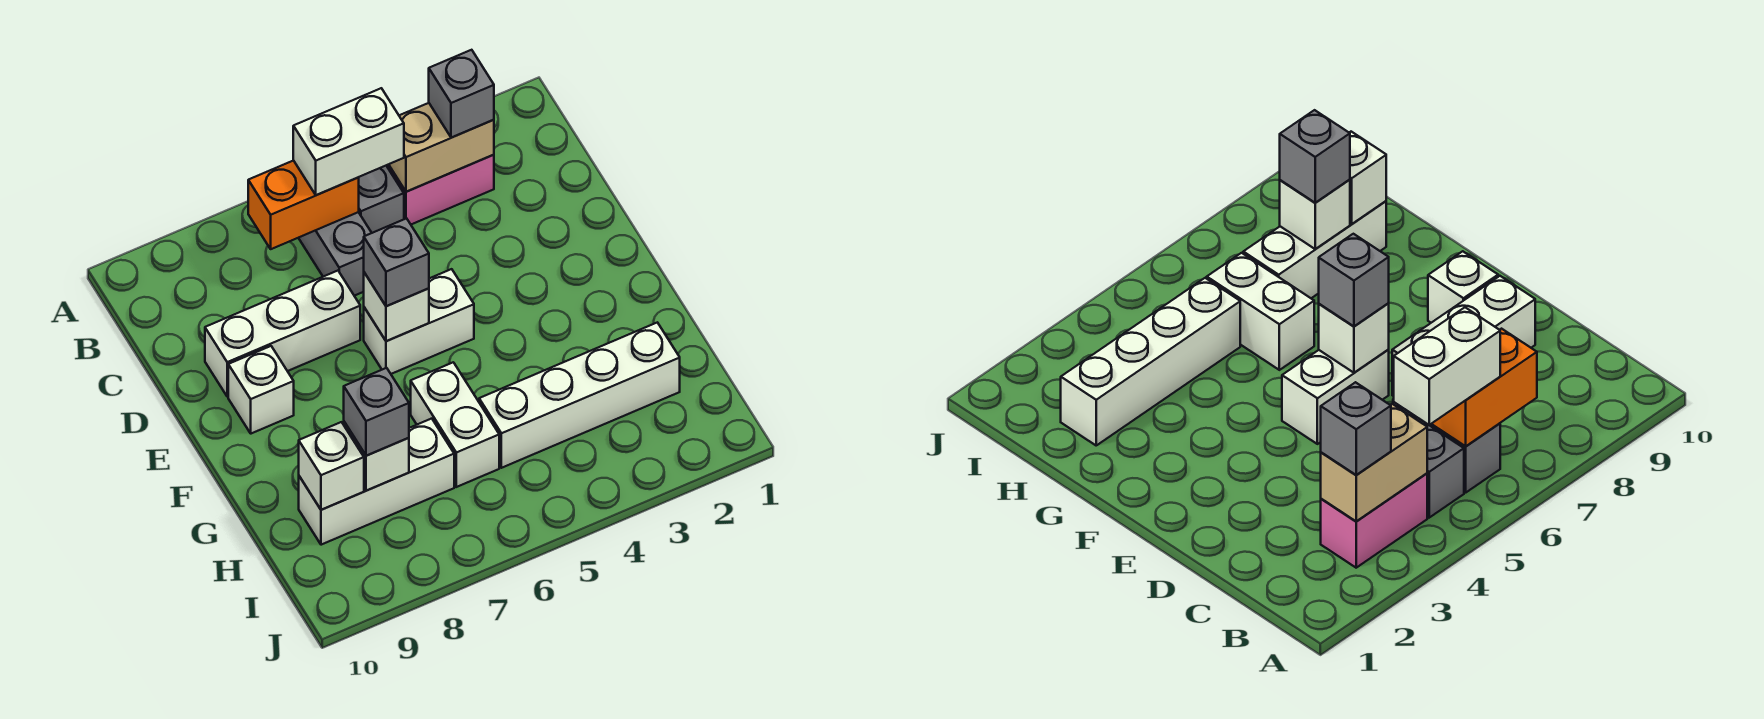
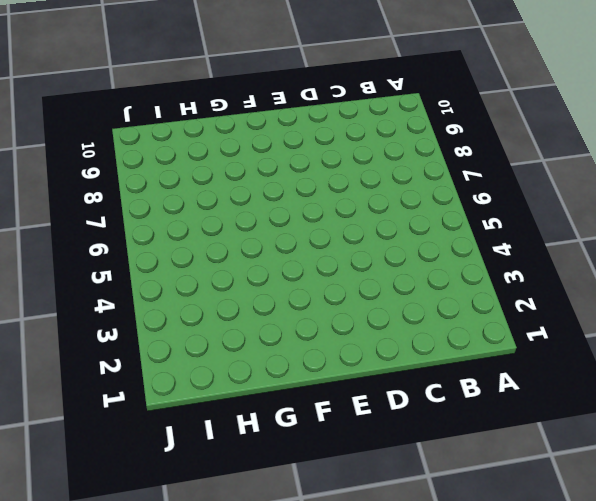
none -> pink brick B3:B4 level 1
none -> grey brick B5 level 1
none -> grey brick B6:C6 level 1

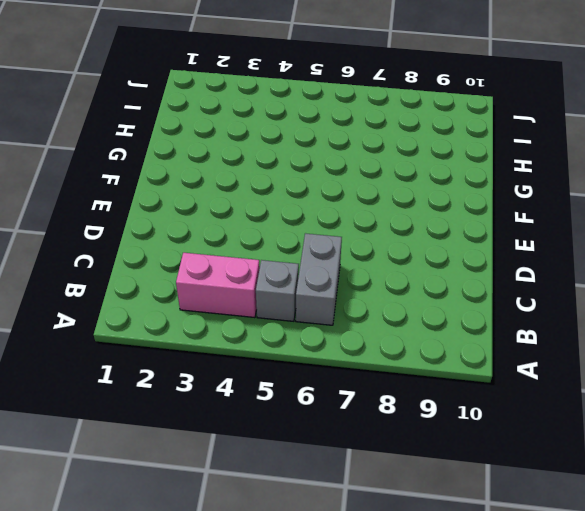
none -> white brick D7:D9 level 1
none -> white brick E5:E6 level 1
none -> white brick E9 level 1

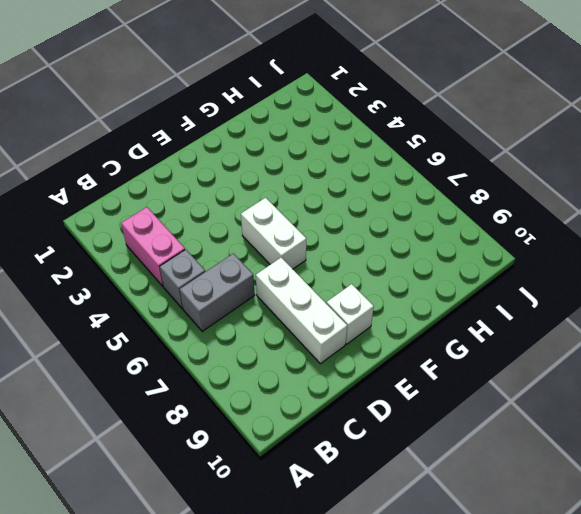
none -> white brick G6:H6 level 1
none -> white brick H2:H5 level 1
none -> white brick H7:H9 level 1

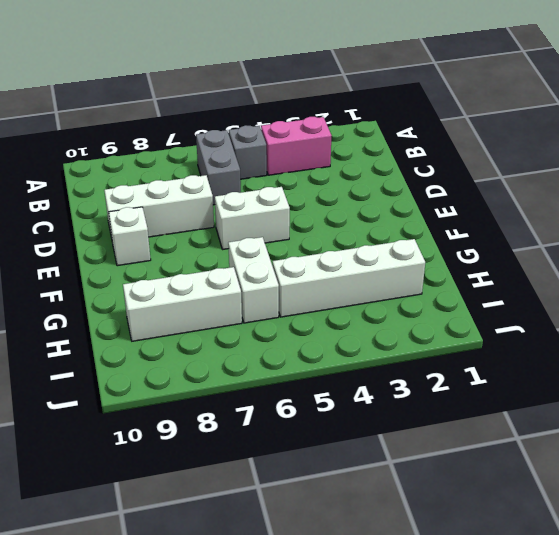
none -> tan brick B3:B4 level 2
none -> orange brick B6:B7 level 2
none -> white brick E6 level 2

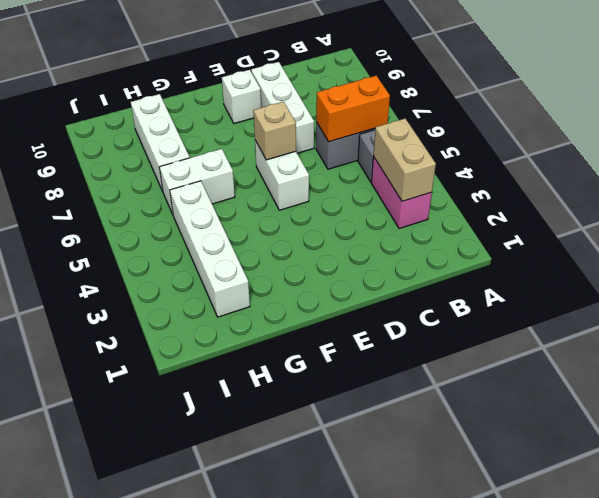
orange brick B6:C6 level 2 -> orange brick B6:B7 level 2
tan brick E6 level 2 -> white brick E6 level 2
none -> white brick H8 level 2
none -> white brick H9 level 2
none -> grey brick B3 level 3

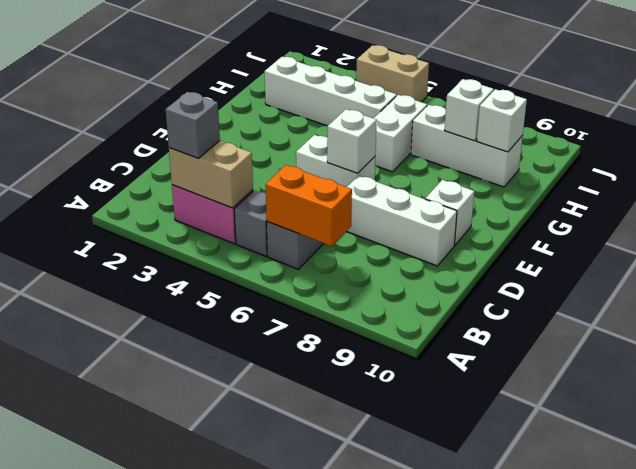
tan brick J4:J5 level 1 -> none
none -> white brick B5:B6 level 3
none -> grey brick E6 level 3
none -> grey brick H8 level 3

